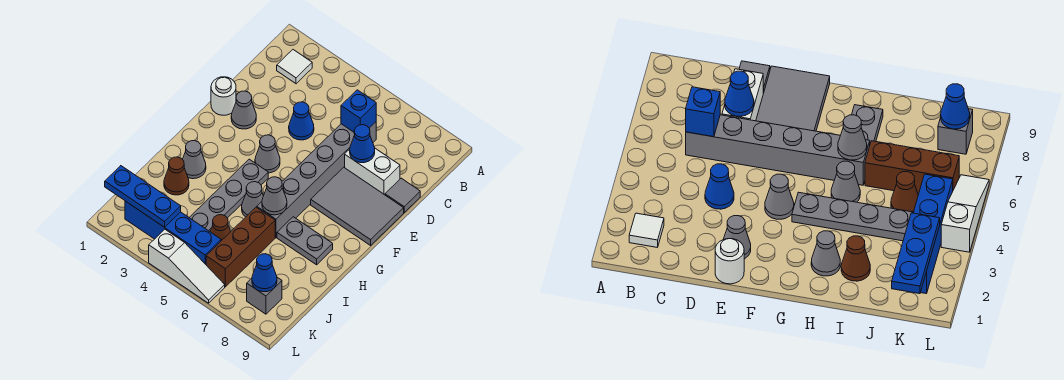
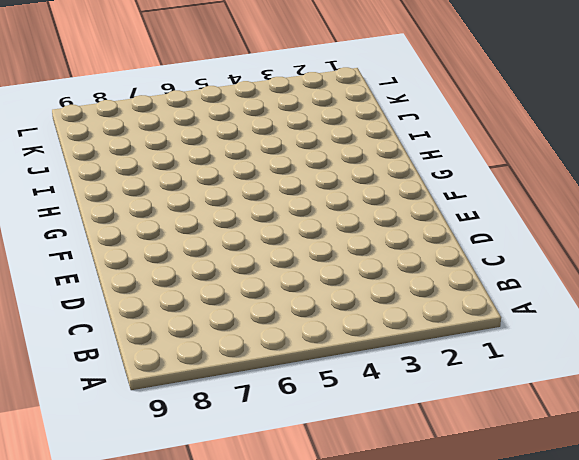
none -> white tile B2 level 1
none -> grey brick C6:H6 level 1
none -> blue cone D4 level 1

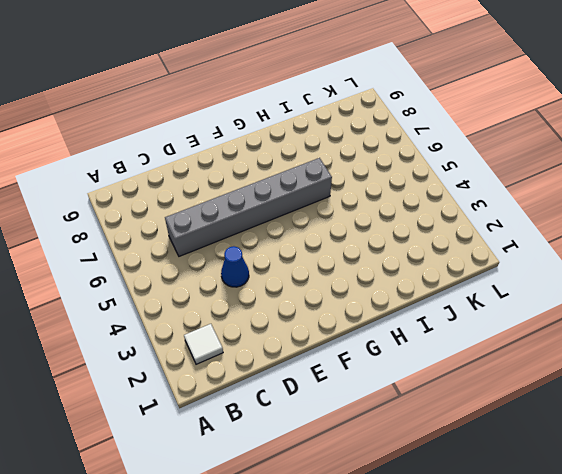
none -> white brick D7:D8 level 1
none -> grey tile D9 level 1
none -> white round brick E1 level 1

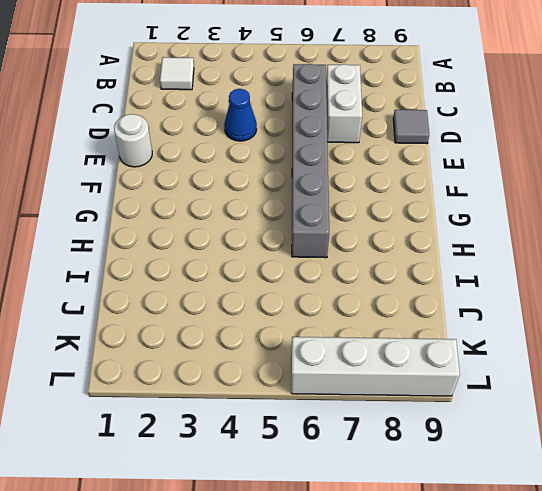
white brick C7:D7 level 1 -> white brick D7:D8 level 1
white brick L6:L9 level 1 -> white slope L4:L6 level 1 top 4
none -> grey cone E2 level 1
none -> grey tile E7:F9 level 1
none -> grey cone F4 level 1

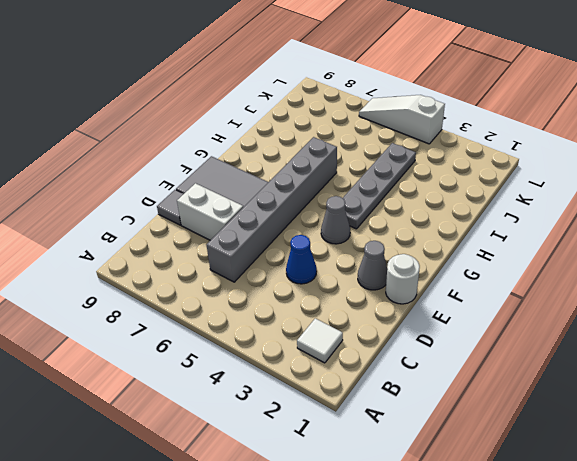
none -> grey cone H2 level 1
none -> grey cone H5 level 1
none -> grey plate H7:H8 level 1

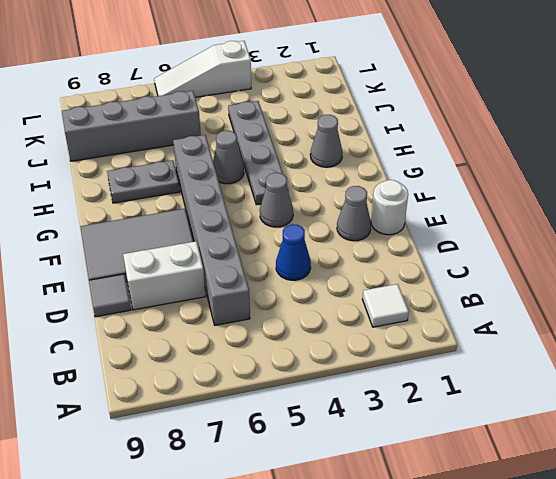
grey brick J6:J9 level 1 -> brown brick I6:K6 level 1
none -> brown cone I2 level 1
none -> brown cone J5 level 1
none -> blue brick K2:K5 level 1

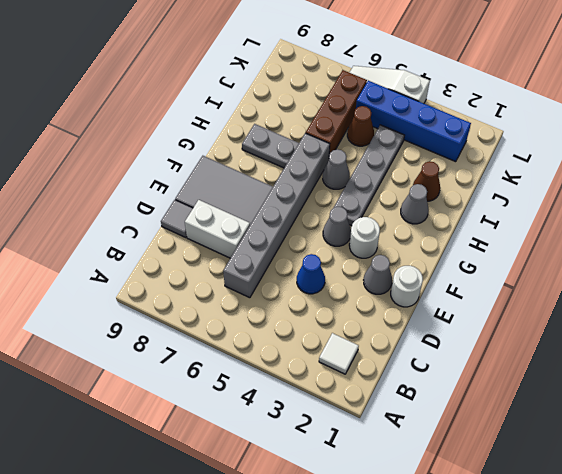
white round brick F3 level 1 -> none
none -> grey brick K8 level 1
none -> blue brick C6 level 2
none -> blue cone D7 level 2

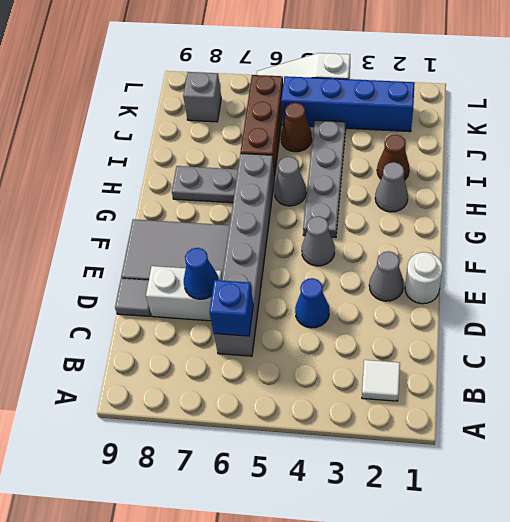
none -> grey cone H6 level 2
none -> blue plate K1:K3 level 2
none -> blue cone K8 level 2

